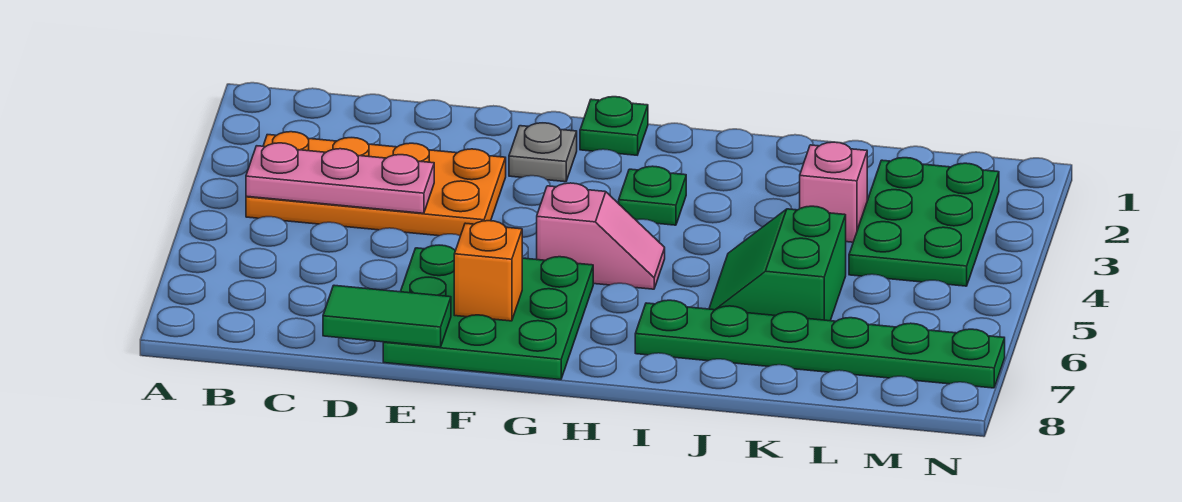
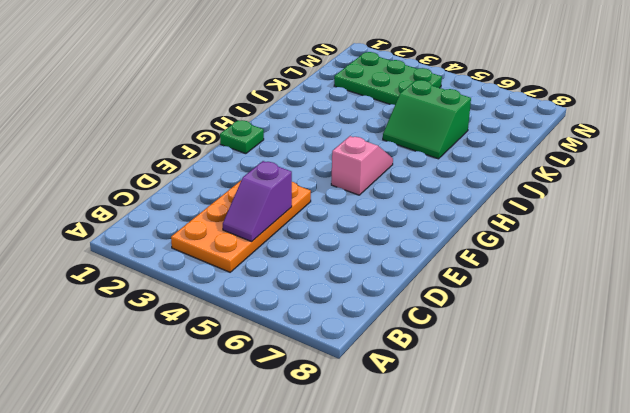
purple slope C4:D4 level 2 top D -> pink plate B4:D4 level 2
none -> green plate E6:G8 level 1
none -> grey plate F2 level 1
none -> green plate H3 level 1

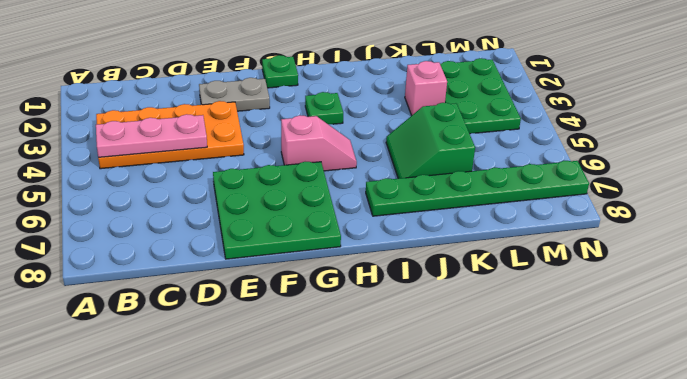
grey plate E2:F2 level 1 -> grey plate F2 level 1
none -> green tile D8:E8 level 2
none -> orange brick F7 level 2

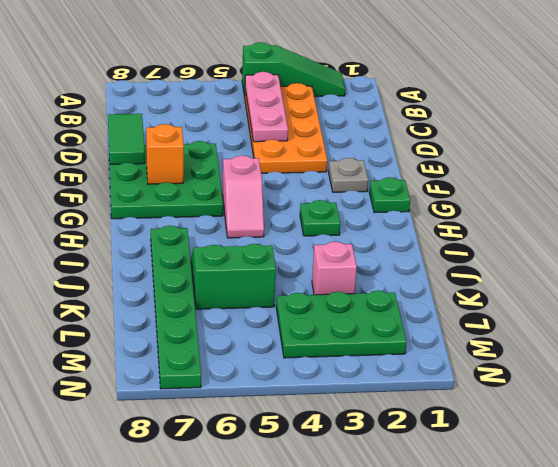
green slope A2:A4 level 1 top 4 -> none

